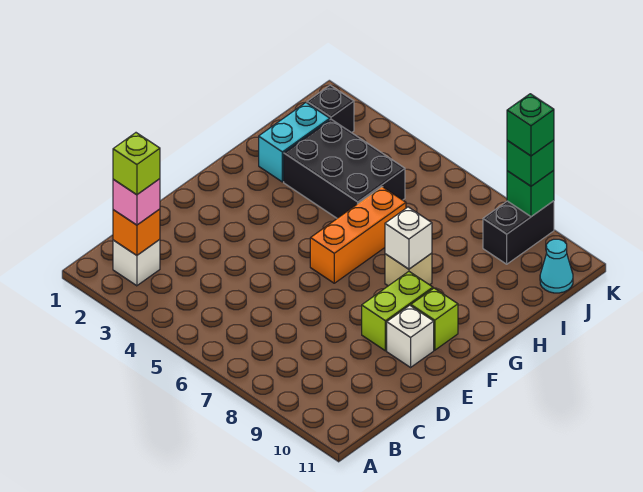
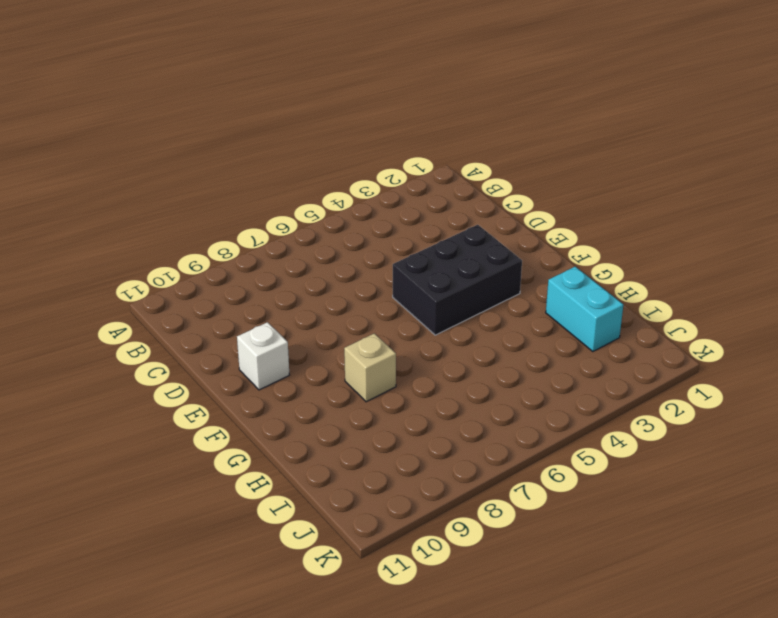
black brick E3:F5 level 1 -> black brick H3:I5 level 1
none -> white brick B2 level 1
none -> lime brick E9:F9 level 1
none -> orange brick F6:H6 level 1

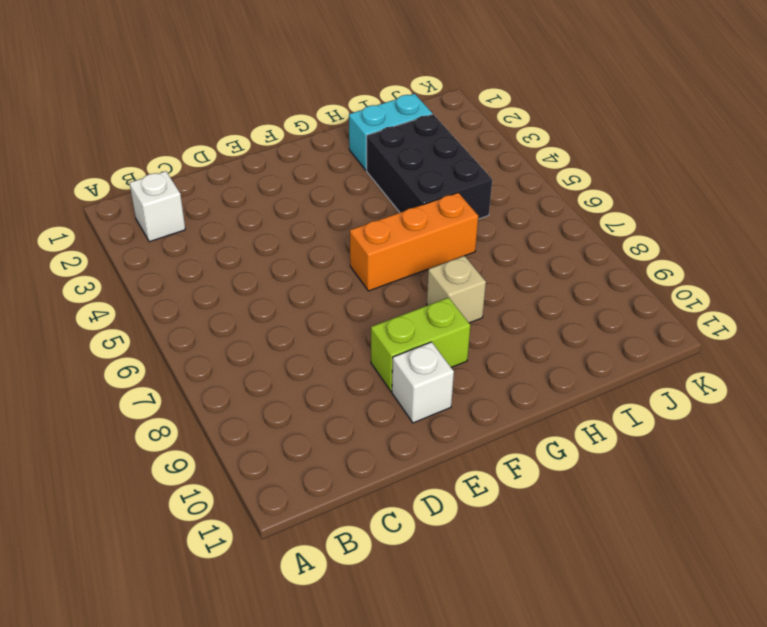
none -> lime brick F10 level 1
none -> black brick J2 level 1
none -> black brick J9:K9 level 1

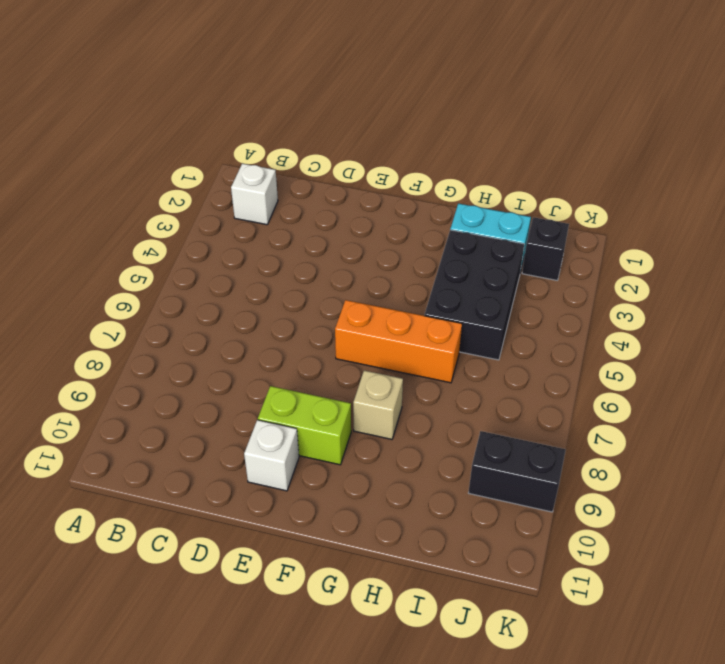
none -> lime brick F10 level 1
none -> cyan cone J11 level 1
none -> orange brick B2 level 2

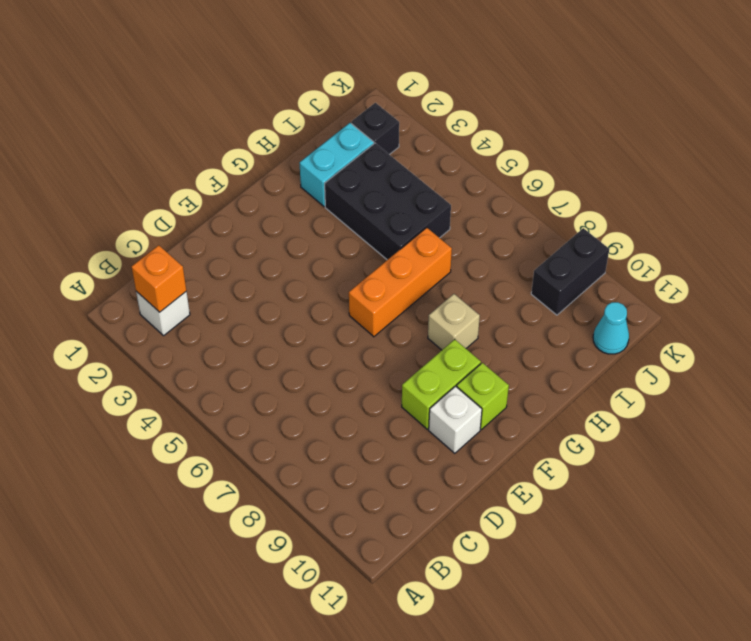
none -> white brick G8 level 2
none -> green brick K9 level 2
none -> pink brick B2 level 3

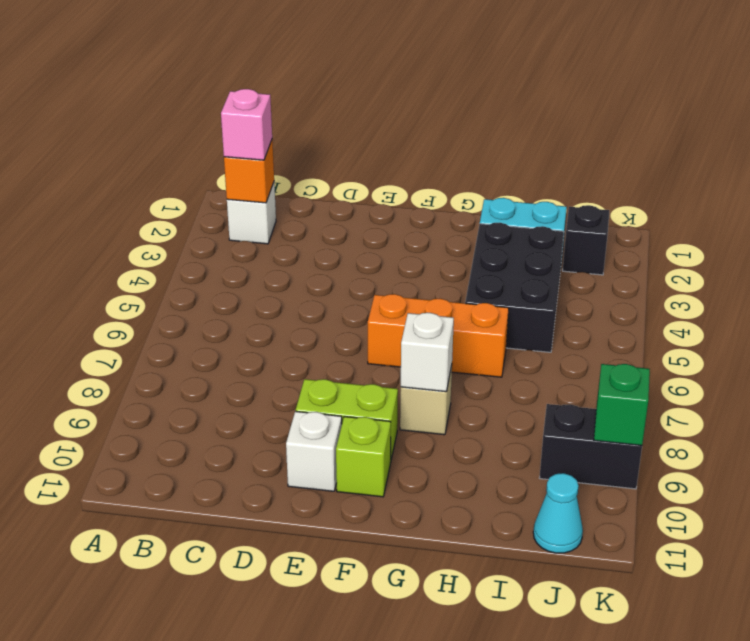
none -> green brick K9 level 3
none -> lime brick B2 level 4
none -> green brick K9 level 4

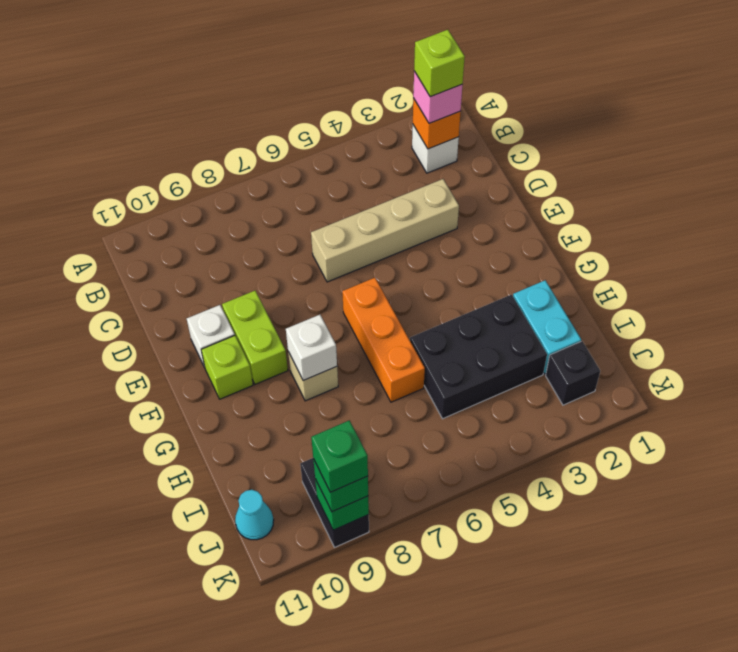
tan brick D3:D6 level 1 -> none

